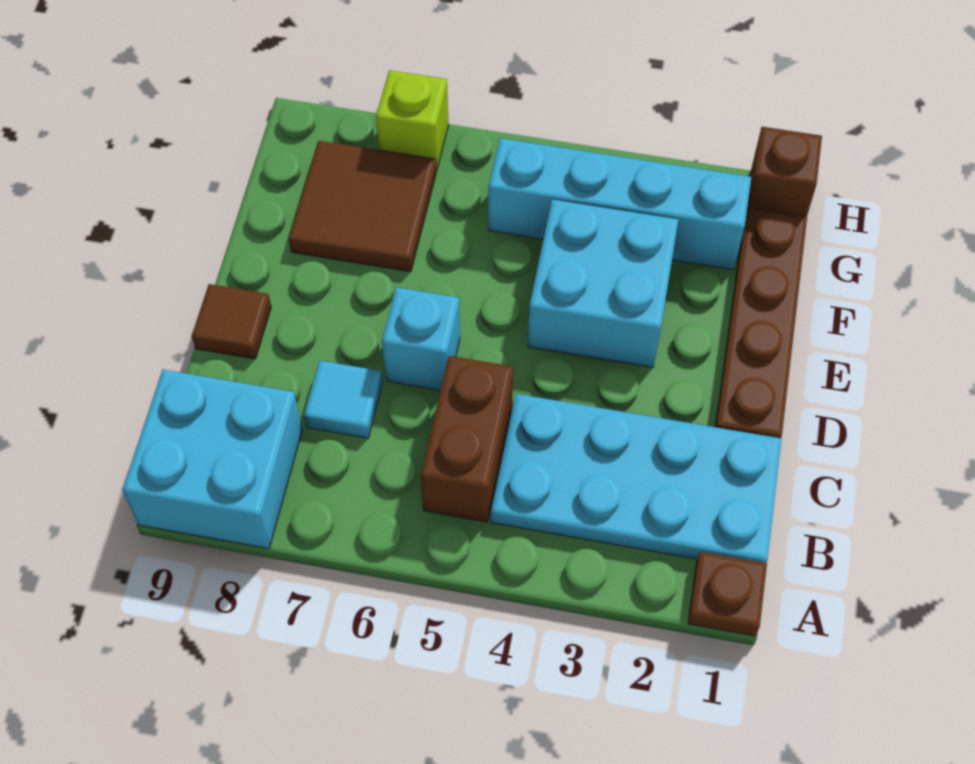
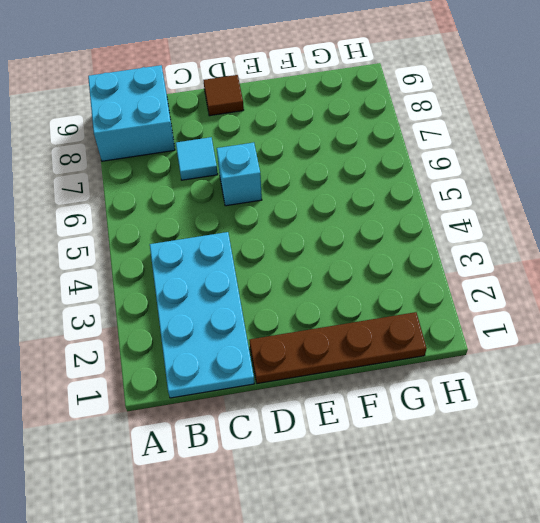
none -> brown plate A1 level 1
none -> brown brick B5:C5 level 1
none -> cyan brick E3:F4 level 1

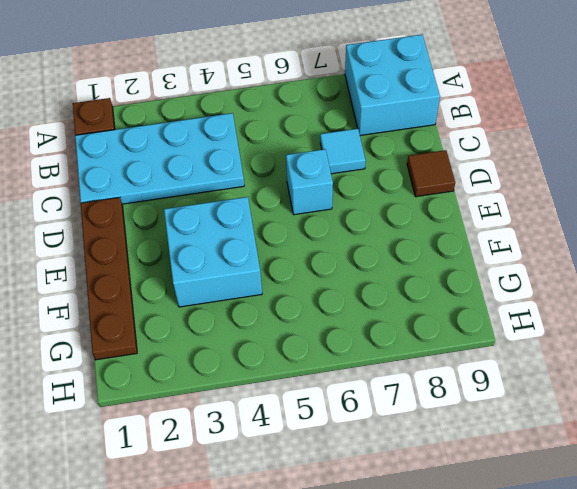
none -> brown brick B5:C5 level 1
none -> brown tile F7:G8 level 1
none -> cyan brick G2:G5 level 1

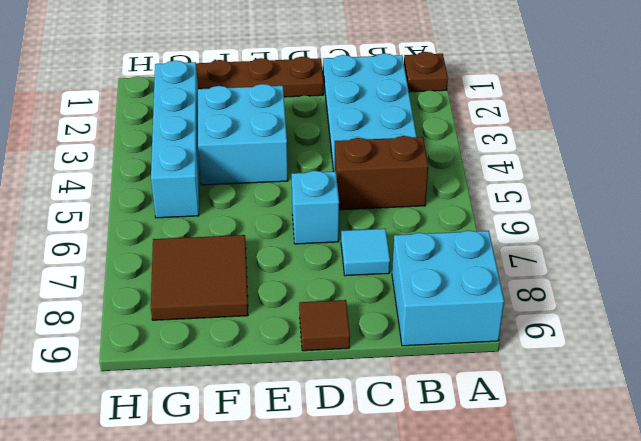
none -> brown brick H1 level 1
none -> lime brick H7 level 1

